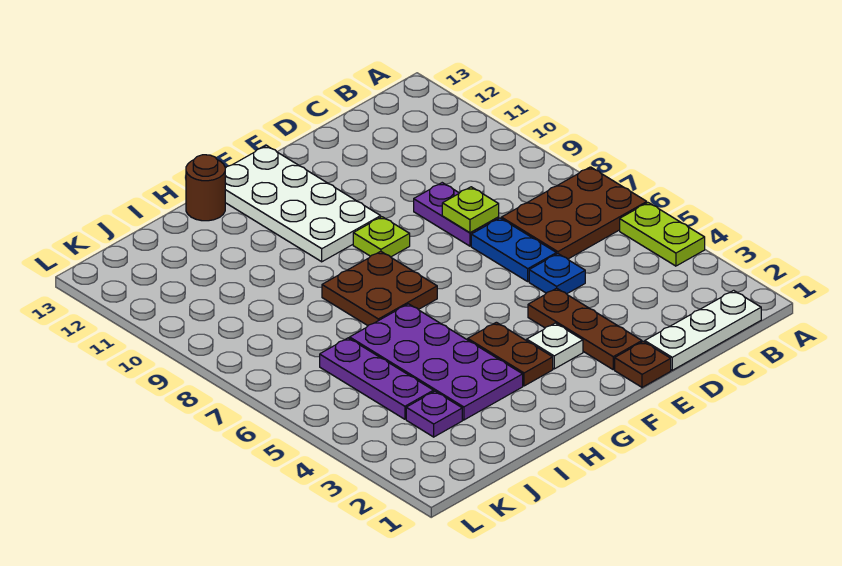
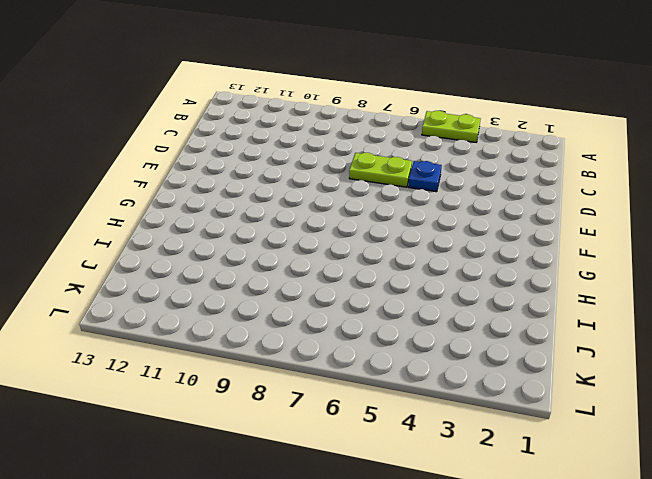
lime plate D6:D7 level 1 -> blue plate D6:D7 level 1
none -> brown plate A6:C7 level 1
none -> white plate B1:D1 level 1
none -> purple plate D8:D9 level 1

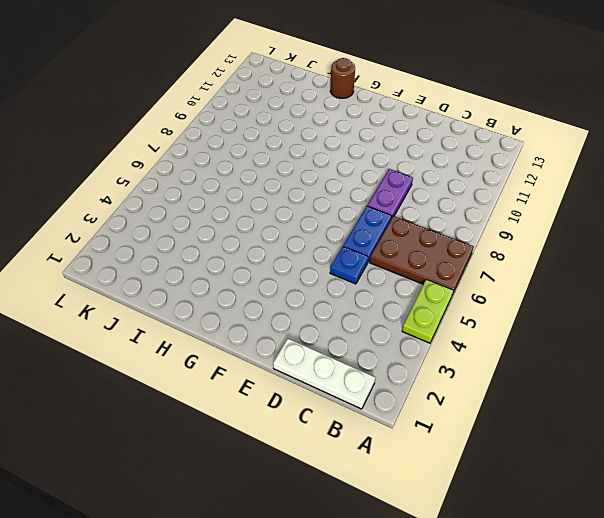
none -> brown plate E1 level 1
none -> brown plate E2:E4 level 1
none -> white plate F3 level 1

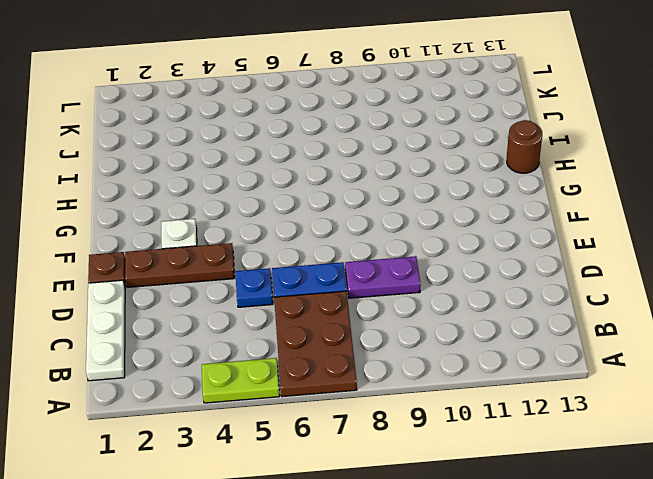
none -> lime plate F9 level 1
none -> white plate F10:G13 level 1
none -> brown plate G3:G4 level 1

